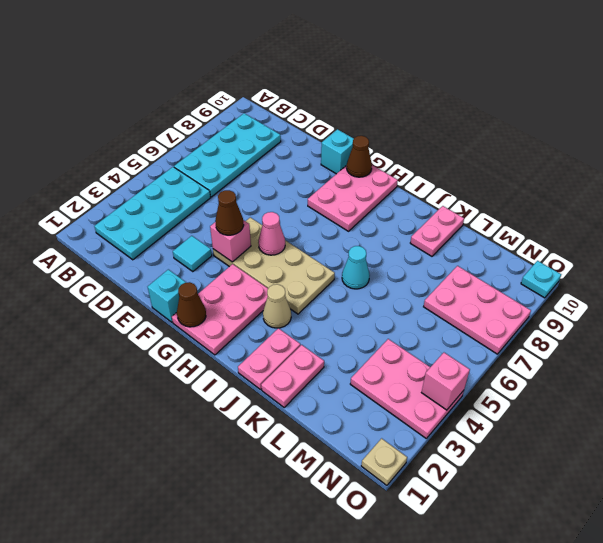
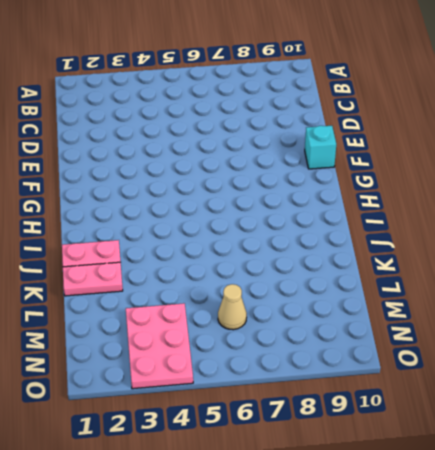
tan cone M6 level 1 -> tan cone I3 level 1
none -> cyan plate B2:C5 level 1
none -> cyan plate B6:C9 level 1
none -> cyan tile E3 level 1

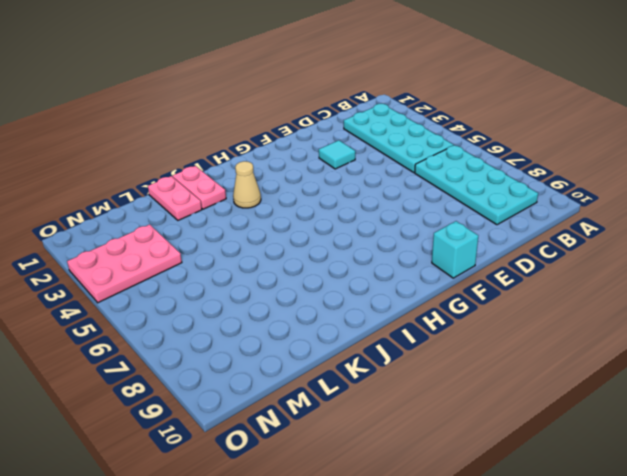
none -> cyan brick F1 level 1
none -> tan plate F4:I5 level 1
none -> pink plate G1:H3 level 1

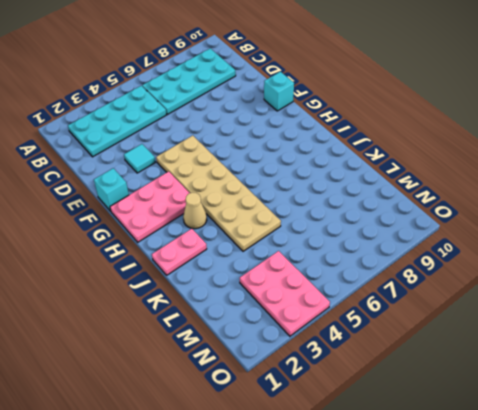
tan plate F4:K5 level 1 -> tan plate F4:I5 level 1
none -> pink plate G8:H10 level 1
none -> cyan cone J6 level 1
none -> pink plate K1:K2 level 1

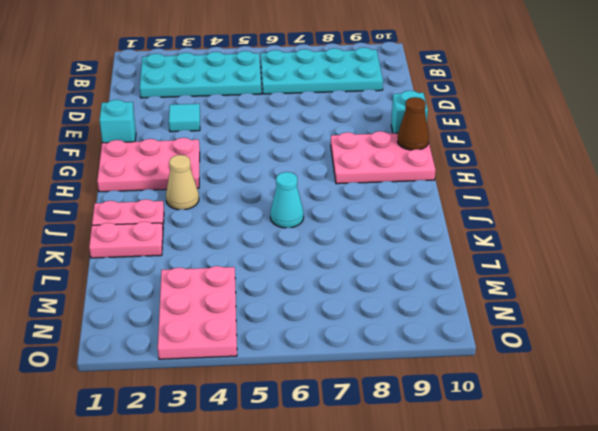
none -> tan plate F4:I5 level 1
none -> pink plate K9:K10 level 1
none -> pink plate M7:O8 level 1

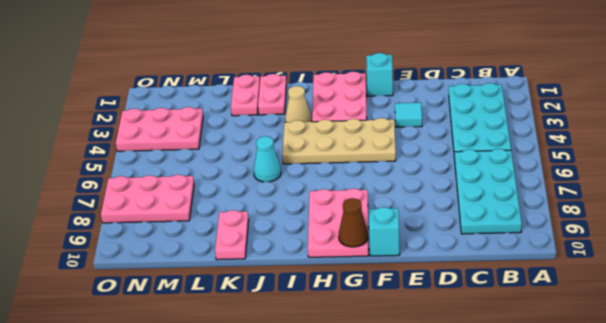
none -> tan plate O1 level 1
none -> cyan plate O10 level 1
none -> pink brick F4 level 2

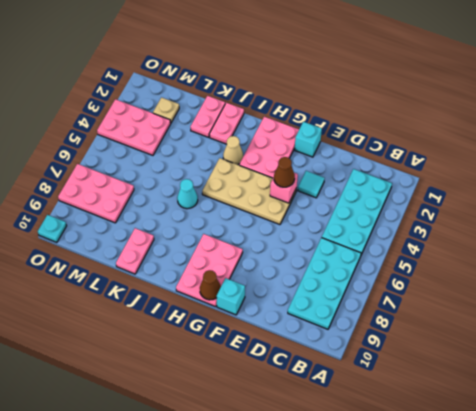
tan plate M2 level 1 -> tan plate O1 level 1
none -> brown cone G1 level 2
none -> pink cone G5 level 2
none -> pink brick O4 level 2

